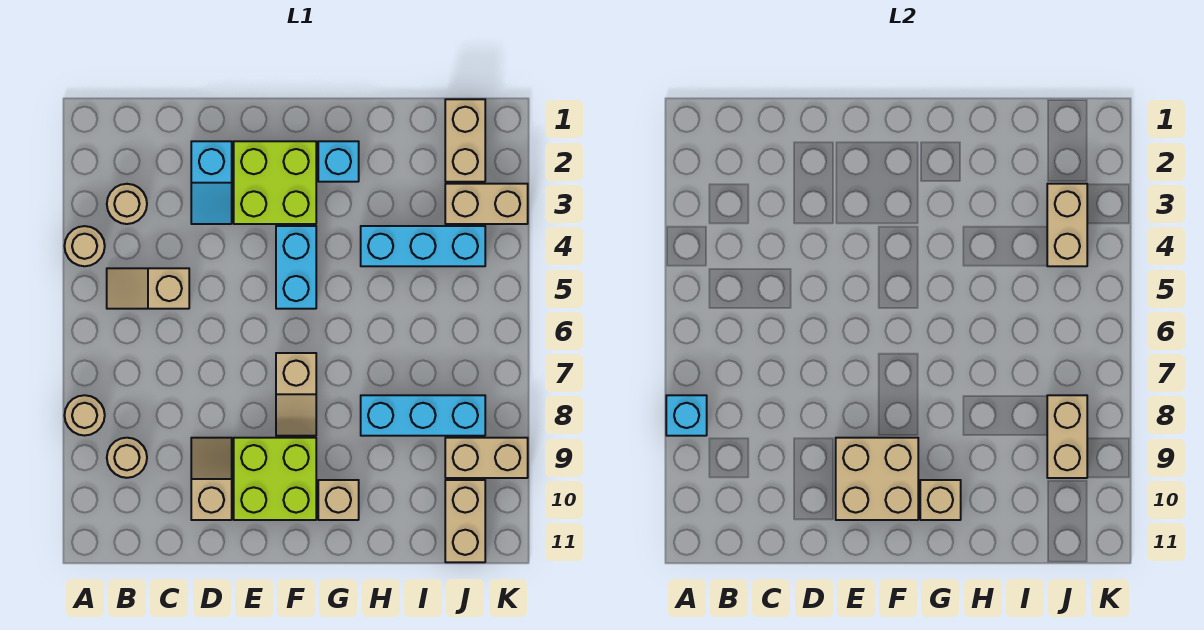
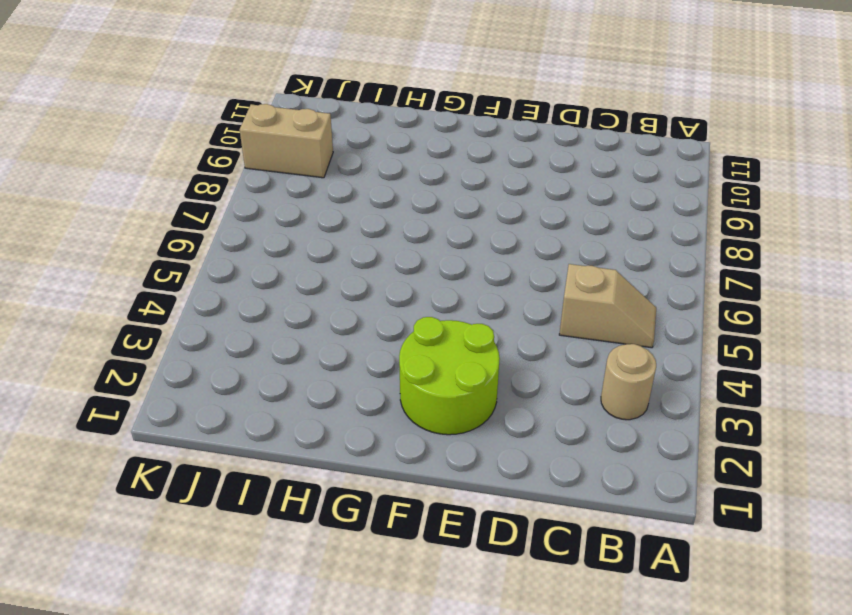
lime round brick E2:F3 level 1 -> lime brick E2:F3 level 1
none -> tan round brick A4 level 1
none -> tan round brick A8 level 1
none -> tan round brick B9 level 1

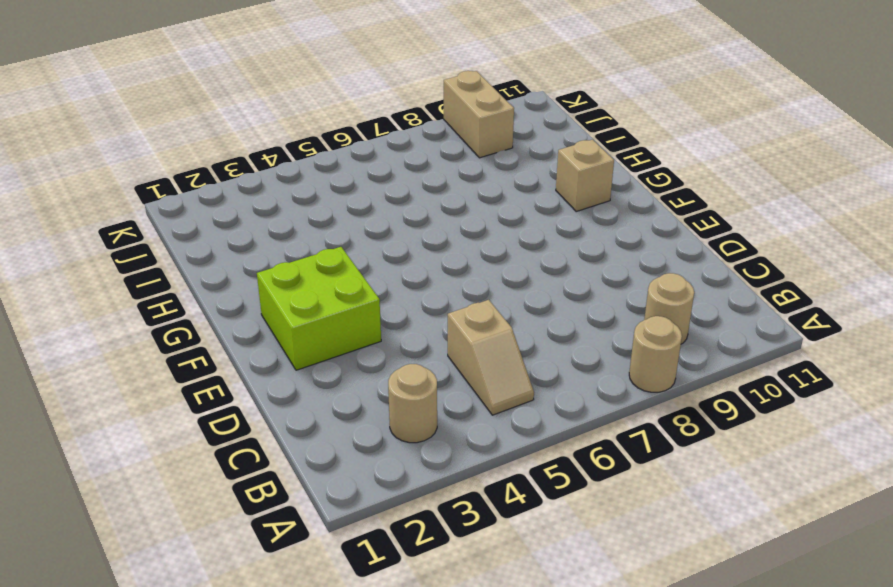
none -> tan round brick A4 level 1
none -> cyan slope D2:D3 level 1 top 2
none -> tan slope D9:D10 level 1 top 10

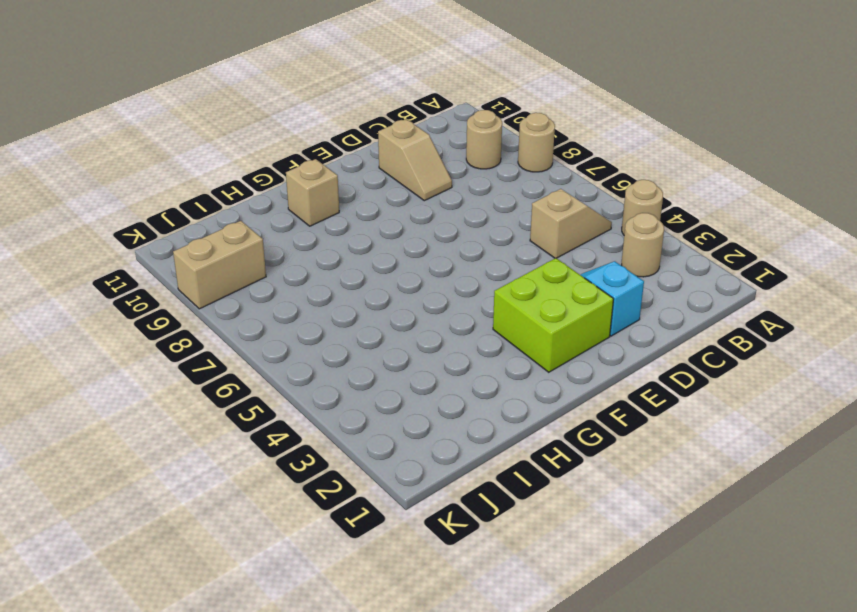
none -> lime brick E9:F10 level 1
none -> cyan brick F4:F5 level 1
none -> tan slope F7:F8 level 1 top 7

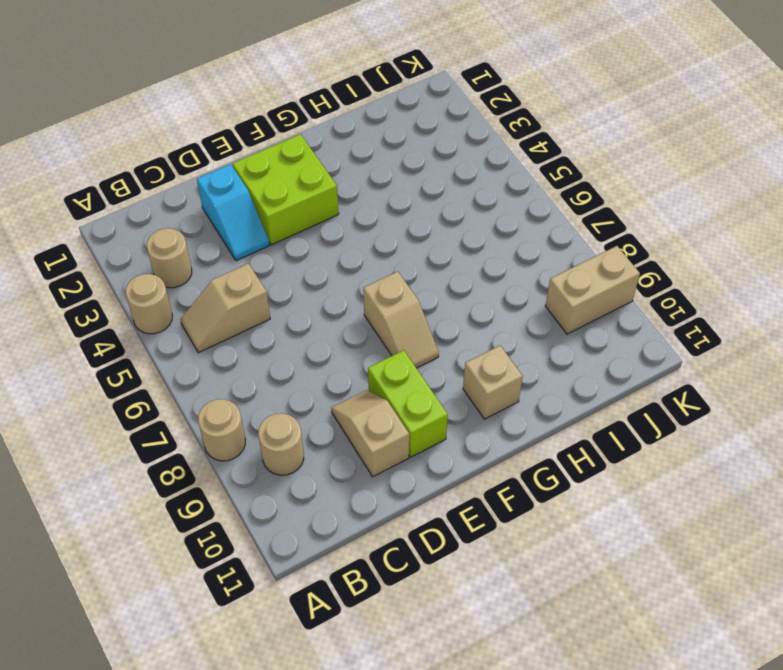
lime brick E9:E10 level 1 -> lime brick E9:F10 level 1
none -> cyan brick F4:F5 level 1
none -> cyan brick G2 level 1
none -> cyan brick H4:J4 level 1

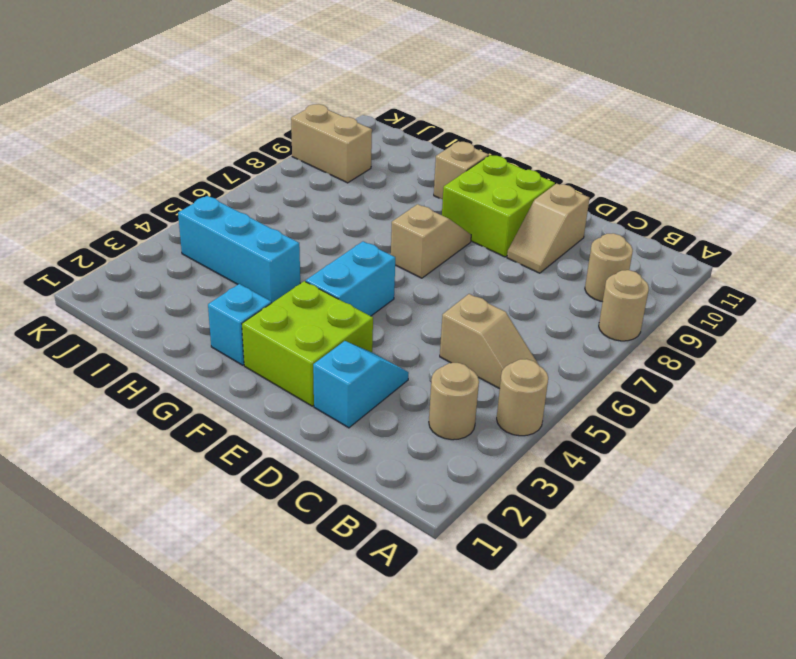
none -> cyan brick H8:J8 level 1
none -> tan brick J1:J2 level 1
none -> tan brick J3:K3 level 1

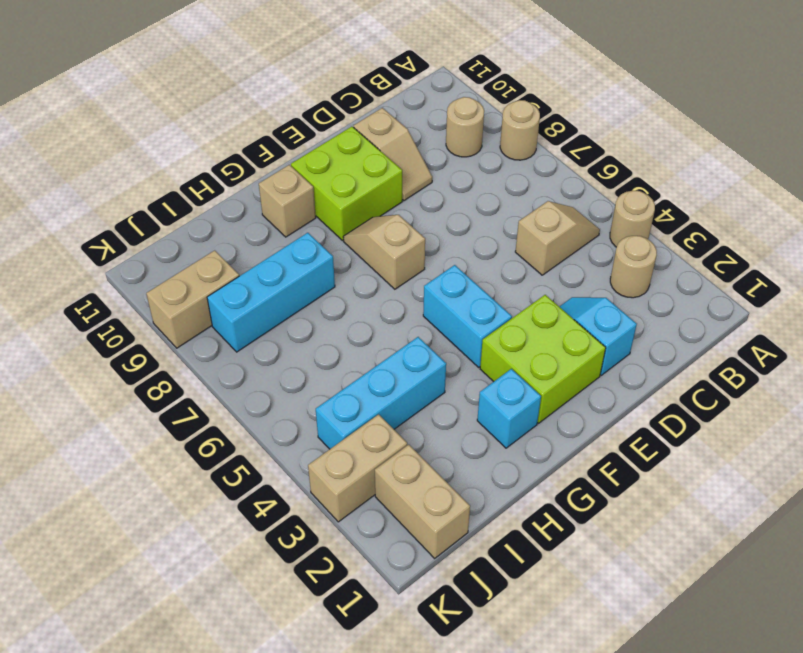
none -> tan brick J10:J11 level 1
none -> cyan brick A8 level 2
none -> tan brick E9:F10 level 2

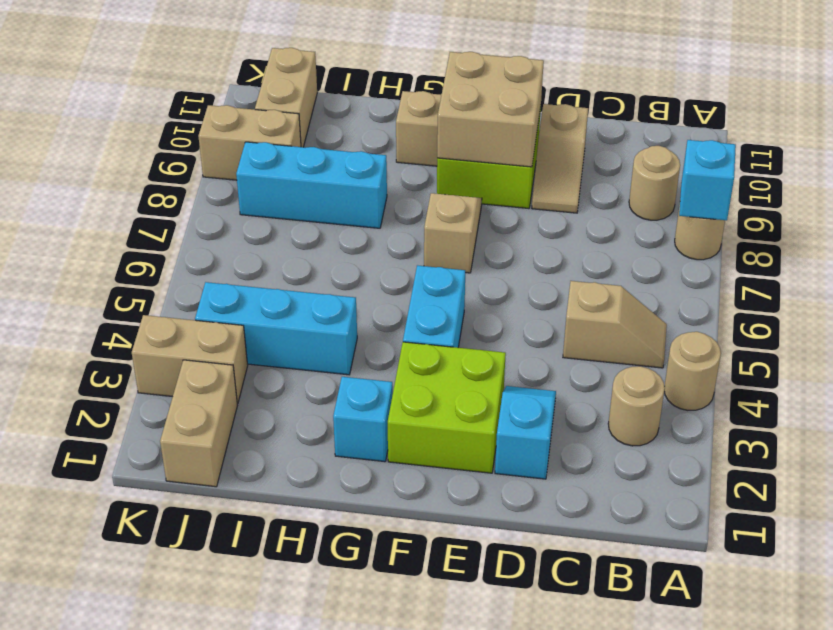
none -> tan brick G10 level 2
none -> tan brick J3:J4 level 2
none -> tan brick J8:J9 level 2

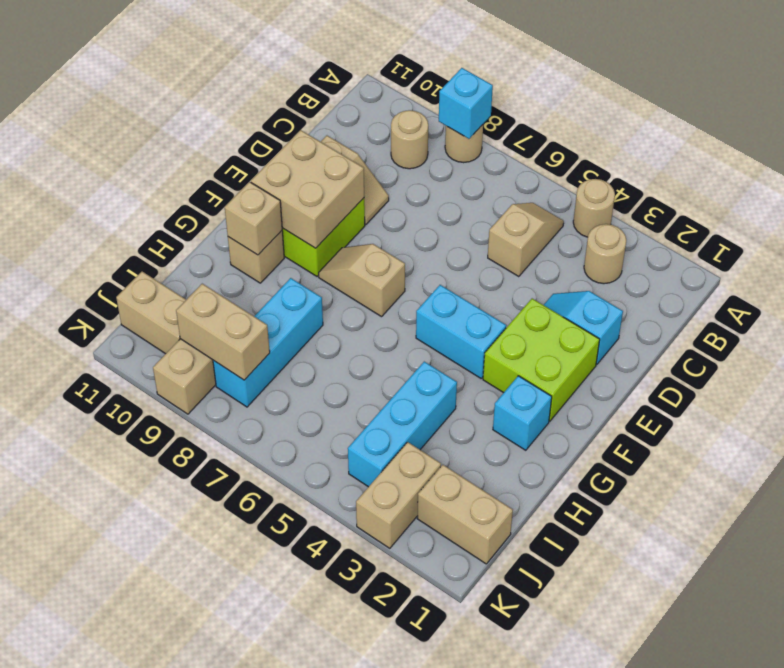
none -> tan brick J3:J4 level 2

